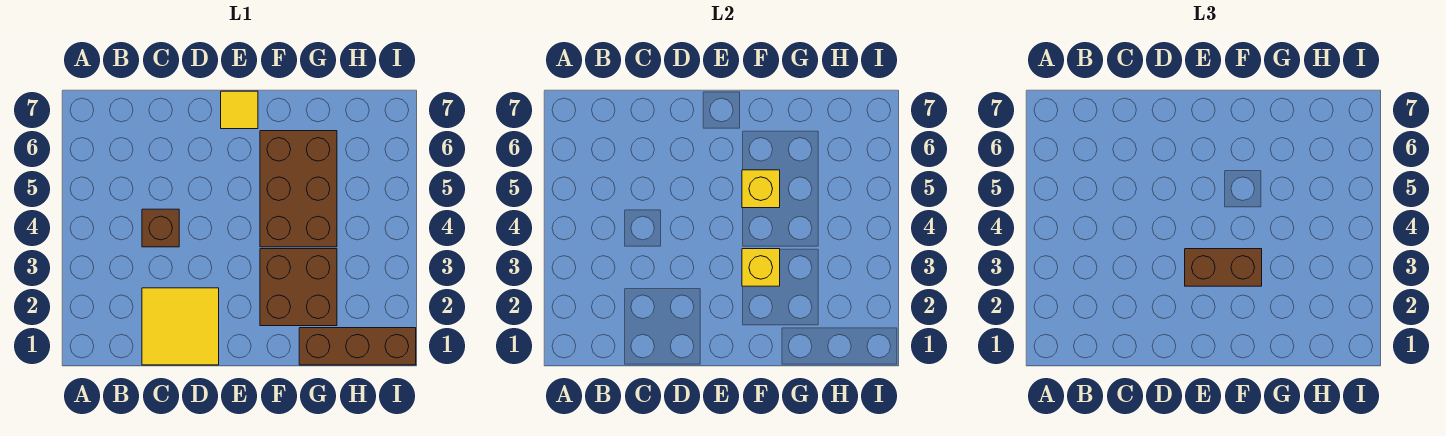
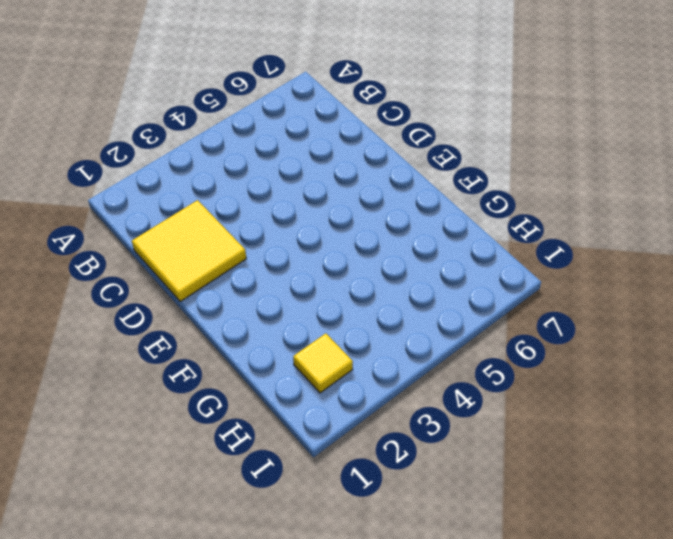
yellow tile H2 level 1 -> yellow tile E7 level 1
none -> brown brick C4 level 1
none -> brown brick F2:G3 level 1

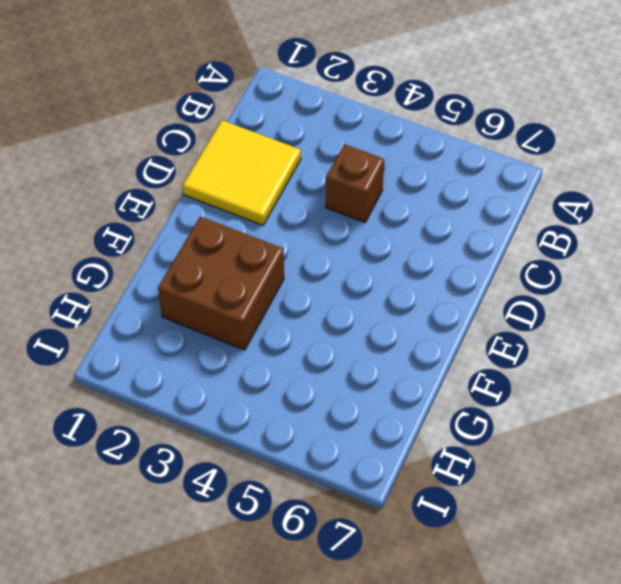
none -> yellow tile E7 level 1
none -> brown brick F4:G6 level 1

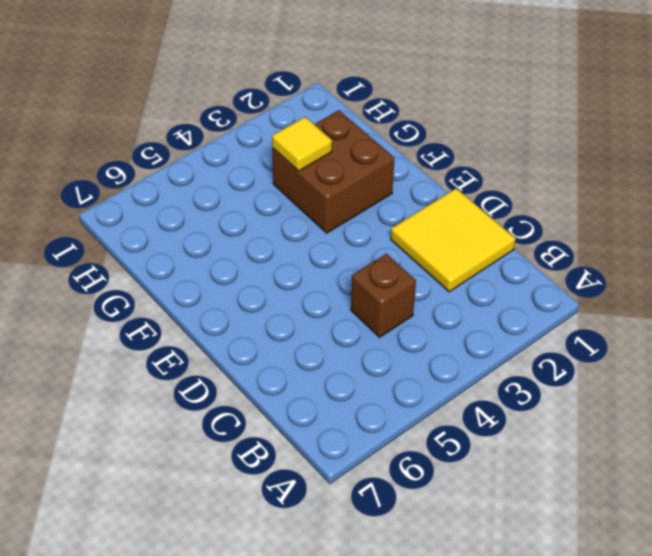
yellow tile G3 level 2 -> yellow tile E7 level 1
none -> brown brick F4:G6 level 1
none -> brown brick G1:I1 level 1

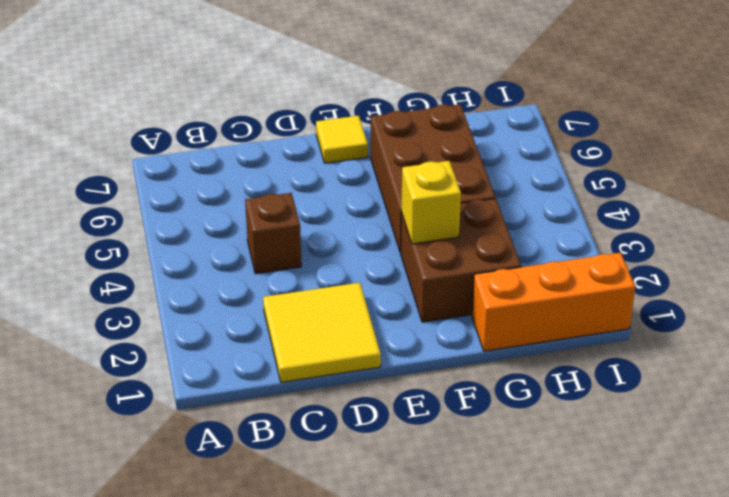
orange brick G1:I1 level 1 -> brown brick G1:I1 level 1
none -> yellow brick F5 level 2
none -> brown brick E3:F3 level 3

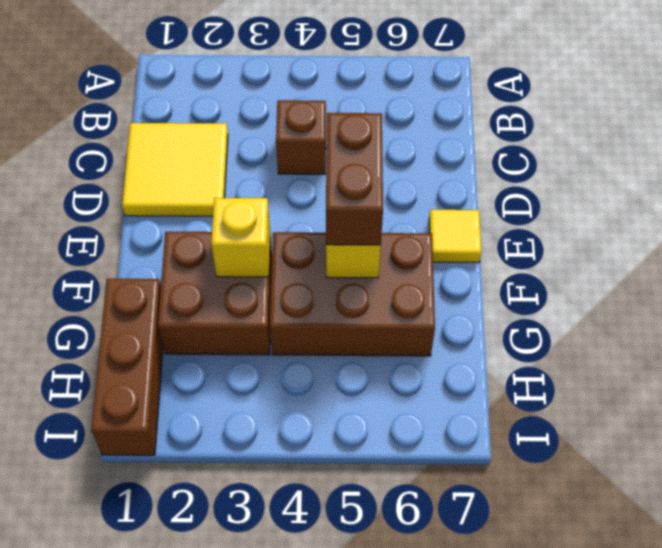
brown brick E5:F5 level 3 -> brown brick E3:F3 level 3

